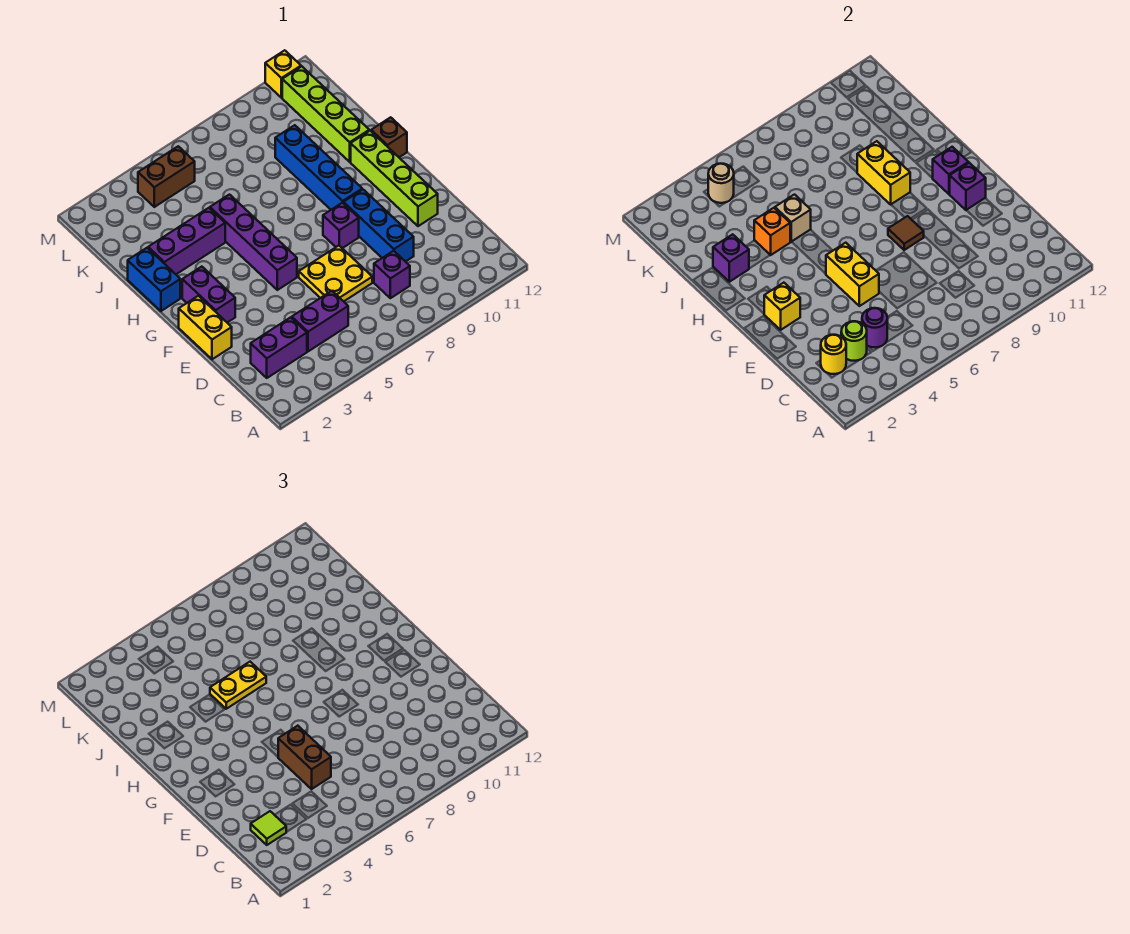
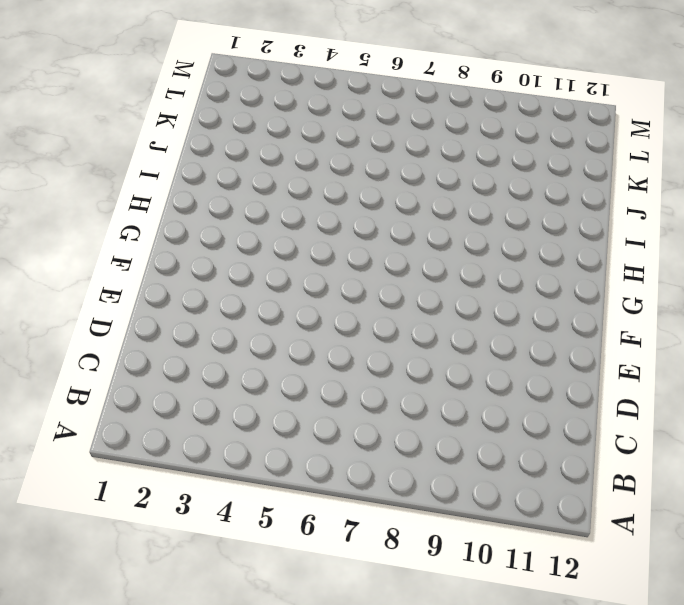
none -> purple brick C2:C3 level 1
none -> purple brick C4:C5 level 1
none -> purple brick C8 level 1
none -> yellow plate D6:E7 level 1

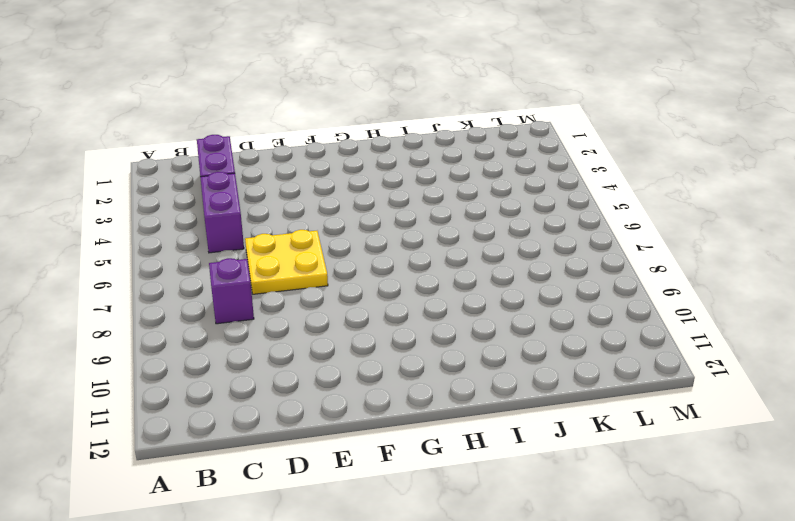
none -> blue brick D9:F9 level 1
none -> yellow brick E1:F1 level 1
none -> lime brick E11:H11 level 1
none -> purple brick F2:G2 level 1

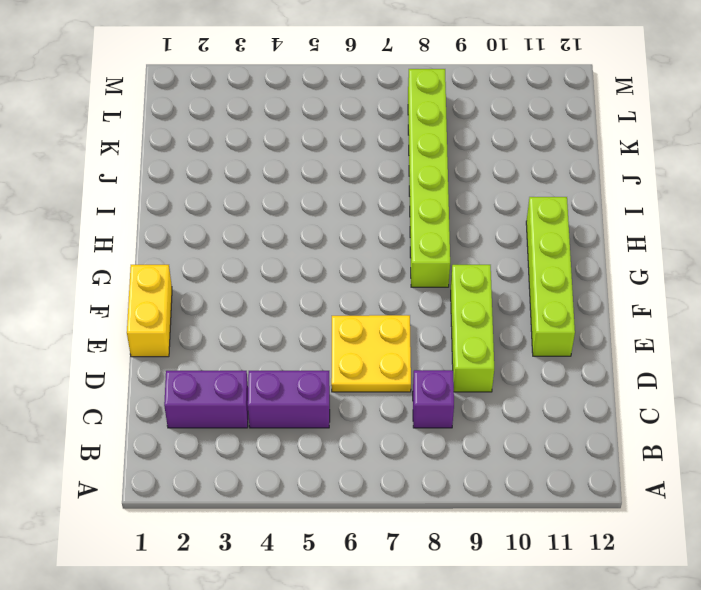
lime brick D9:F9 level 1 -> blue brick D9:F9 level 1
lime brick G8:L8 level 1 -> none
none -> purple brick F2:G2 level 1
none -> purple brick F5:I5 level 1
none -> purple brick F8 level 1
none -> blue brick G9:J9 level 1

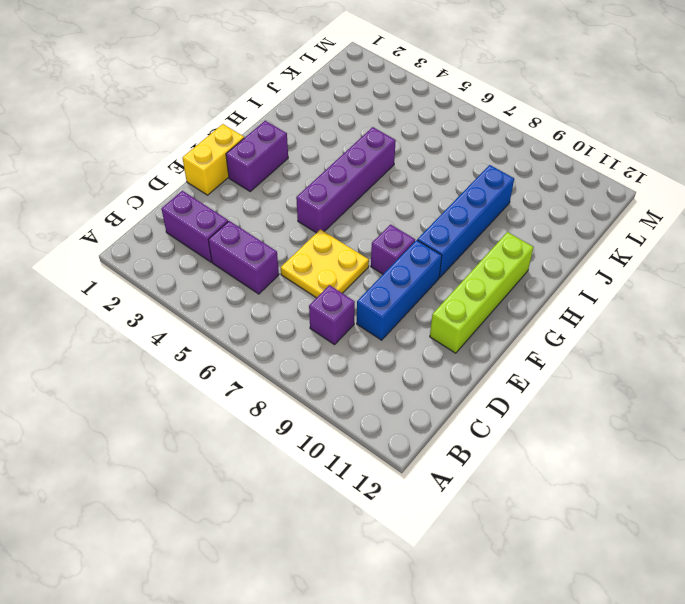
none -> blue brick H1:I1 level 1
none -> brown brick H12 level 1
none -> purple brick I2:I4 level 1
none -> lime brick I11:L11 level 1

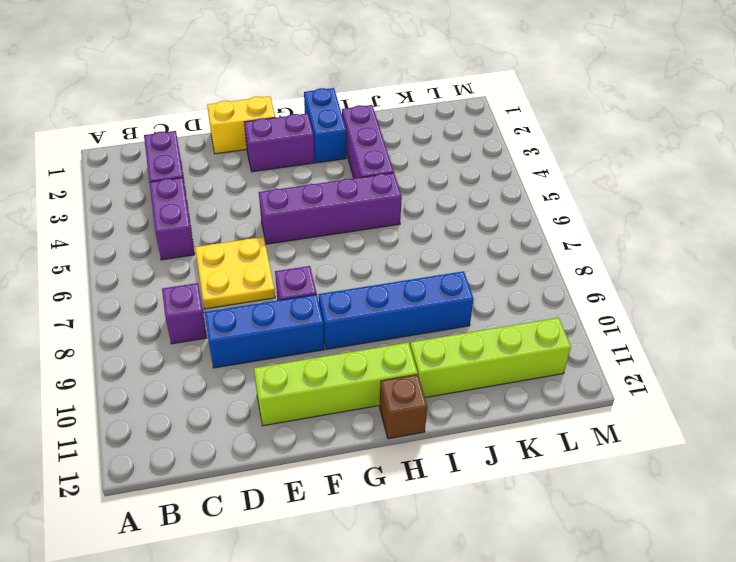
blue brick H1:H2 level 1 -> blue brick H1:I1 level 1
none -> brown brick L4:L5 level 1
none -> yellow brick M11 level 1
none -> yellow round brick C2 level 2
none -> lime round brick C3 level 2

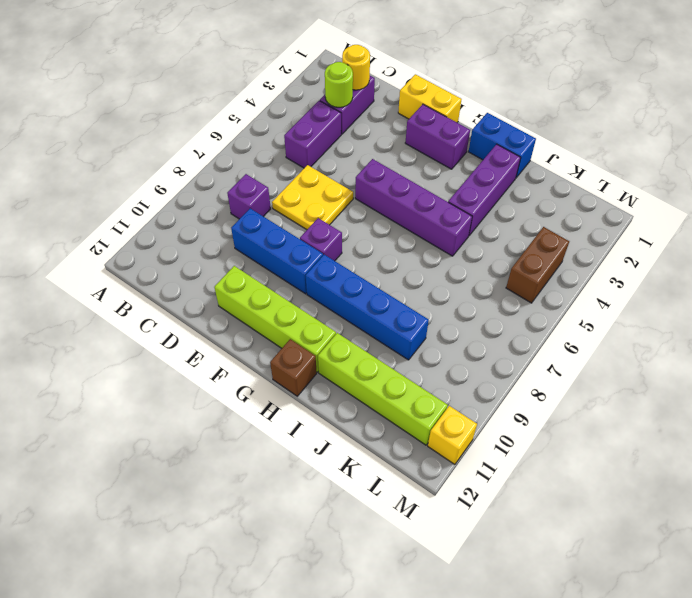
none -> purple round brick C4 level 2
none -> yellow brick E5:F5 level 2
none -> yellow brick F2 level 2
none -> brown tile F8 level 2

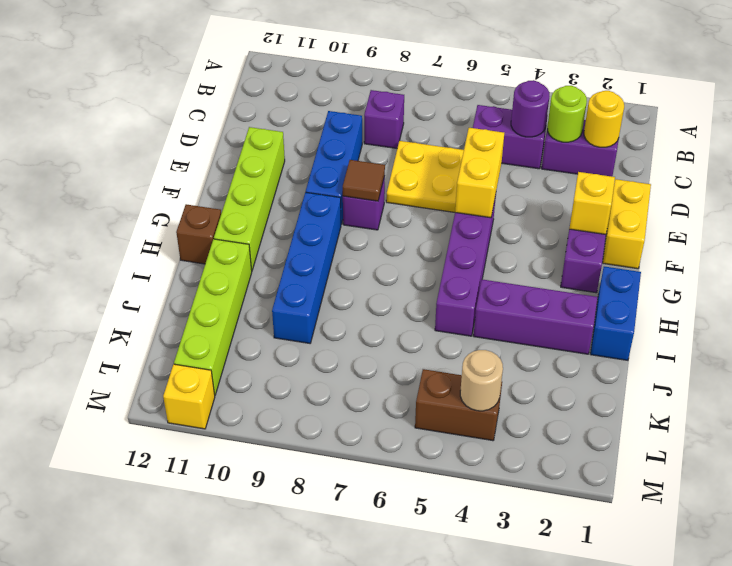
none -> purple brick F11 level 2
none -> purple brick G11 level 2
none -> yellow brick H9:I9 level 2
none -> purple brick I2 level 2

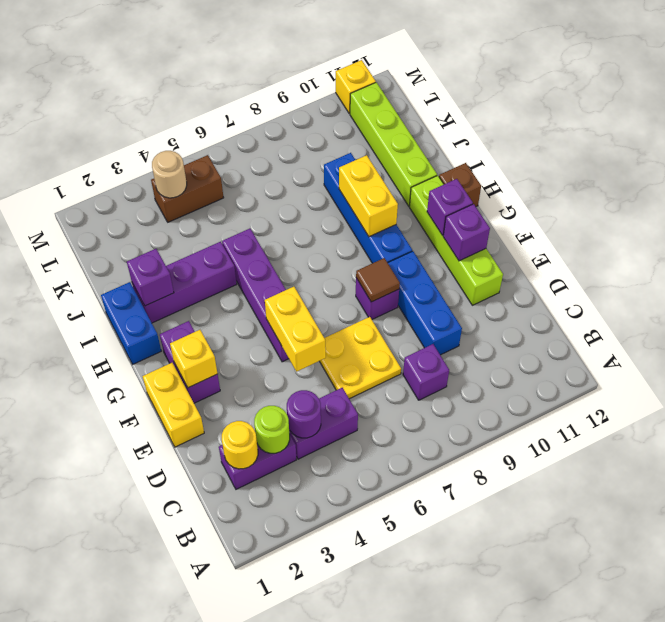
none -> orange brick I4 level 2
none -> tan brick I5 level 2
none -> lime tile C2 level 3
none -> brown brick D5:E5 level 3

